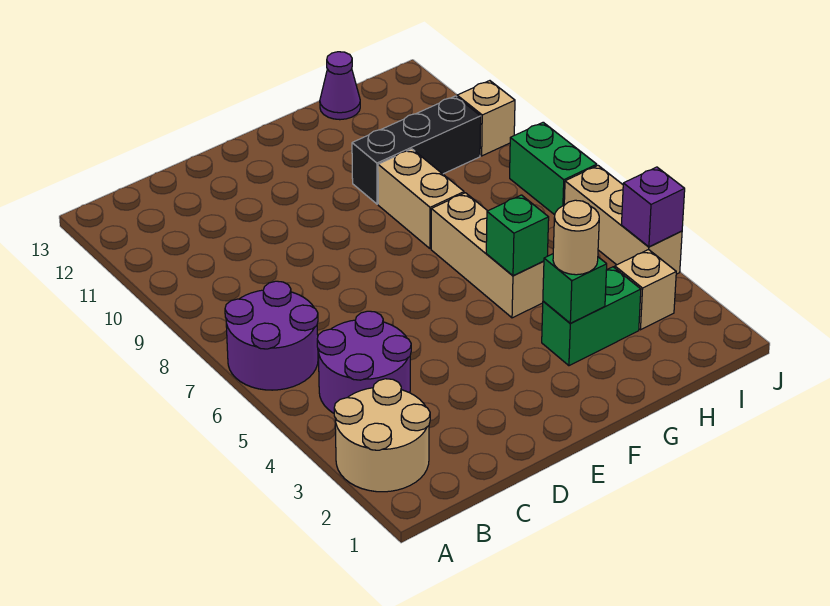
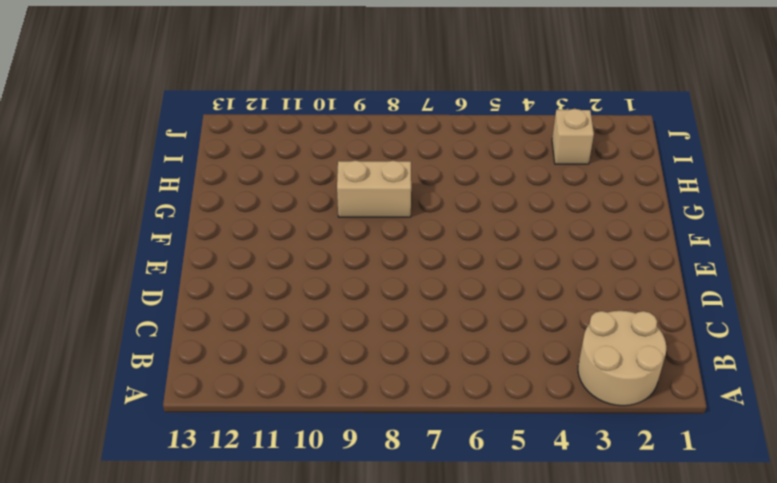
none -> purple round brick A6:B7 level 1
none -> purple round brick B4:C5 level 1
none -> green brick G3:H3 level 1

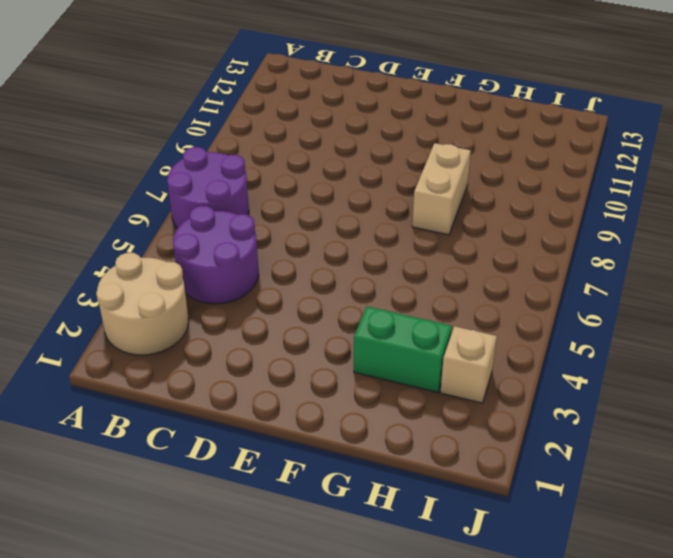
none -> tan brick G5:G7 level 1
none -> black brick G10:I10 level 1
none -> purple cone H13 level 1

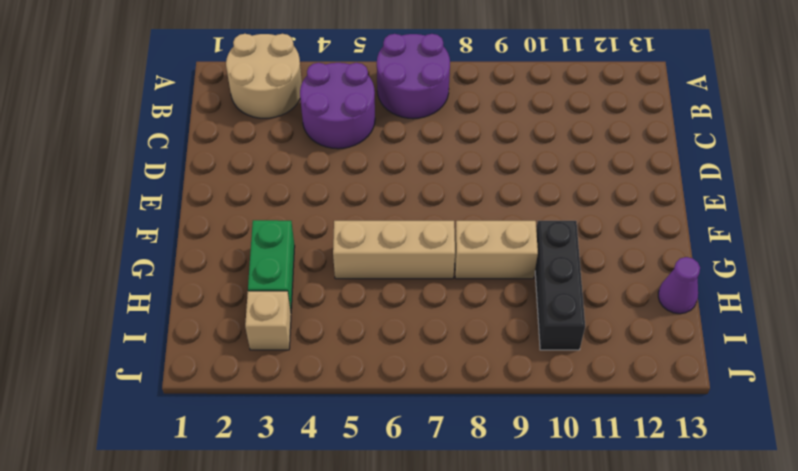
none -> tan brick J4:J6 level 1
none -> green brick J7:J8 level 1
none -> tan brick J10 level 1

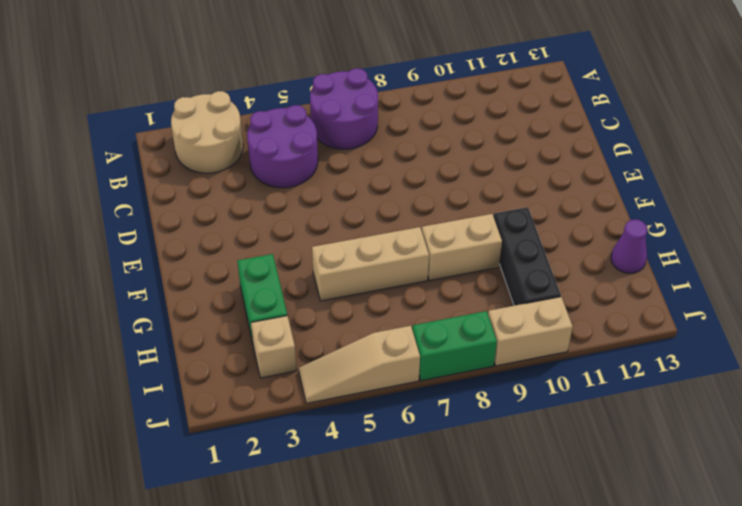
tan slope J4:J6 level 1 top 6 -> tan brick J4:J6 level 1
tan brick J9:J10 level 1 -> tan brick J10 level 1
none -> green brick G3 level 2
none -> green brick G5 level 2
none -> purple brick J4 level 2

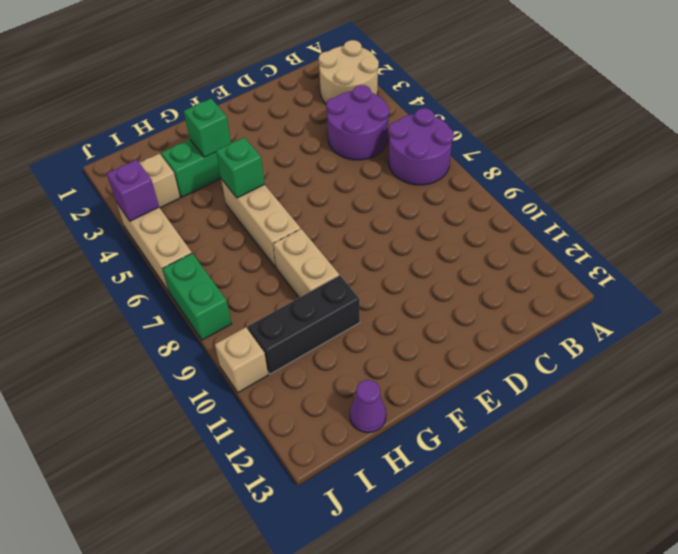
none -> tan round brick G3 level 3

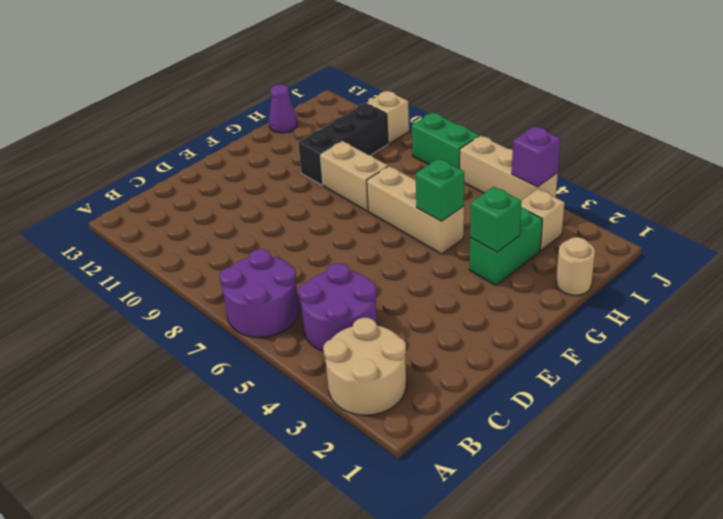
tan round brick H1 level 1 -> tan round brick G3 level 3

